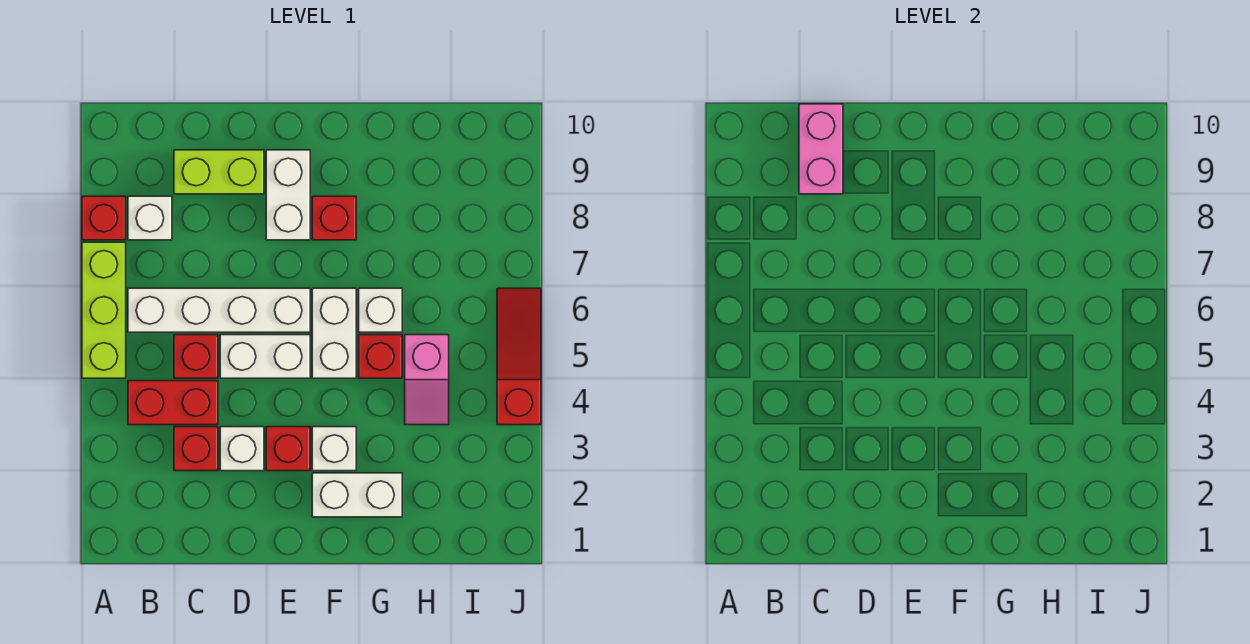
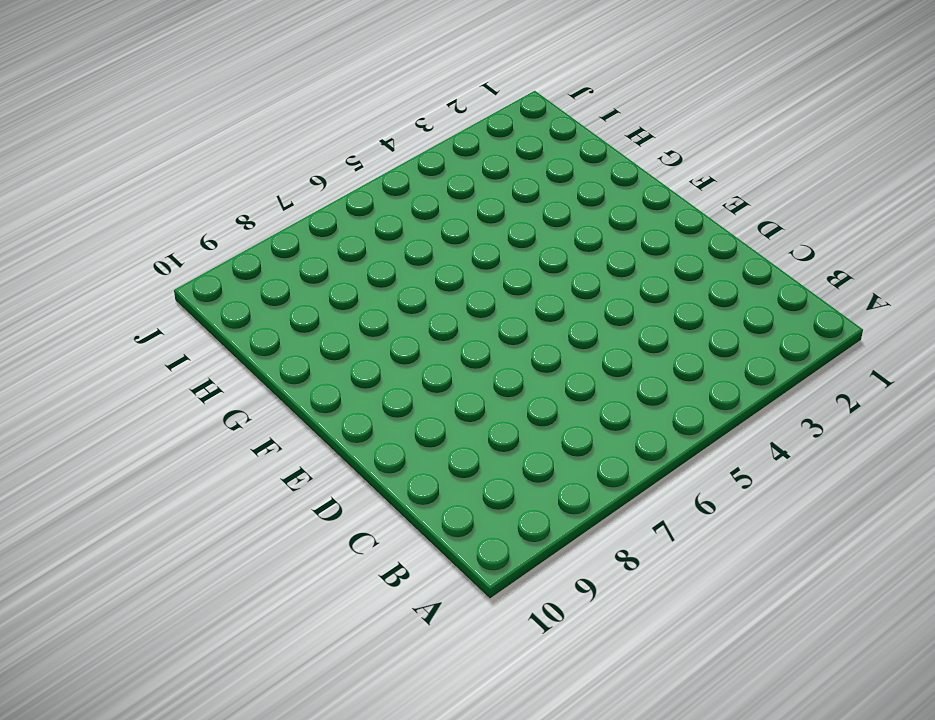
none -> lime brick A5:A7 level 1
none -> red brick A8 level 1
none -> red brick B4:C4 level 1

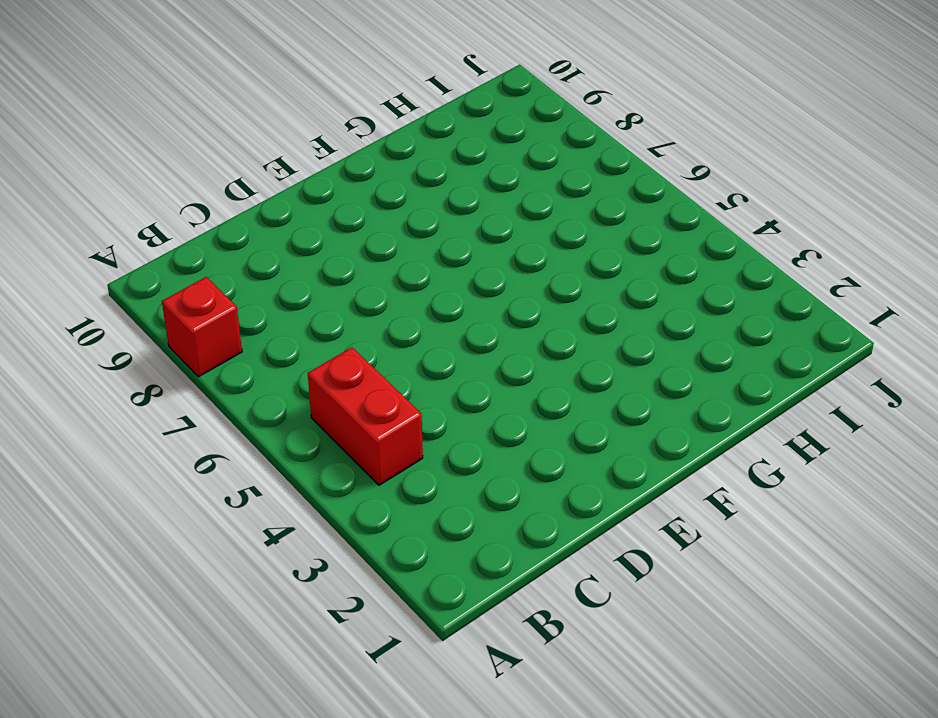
red brick B4:B5 level 1 -> red brick B4:C4 level 1
none -> lime brick A5:A7 level 1
none -> white brick B6:E6 level 1
none -> white brick B8 level 1

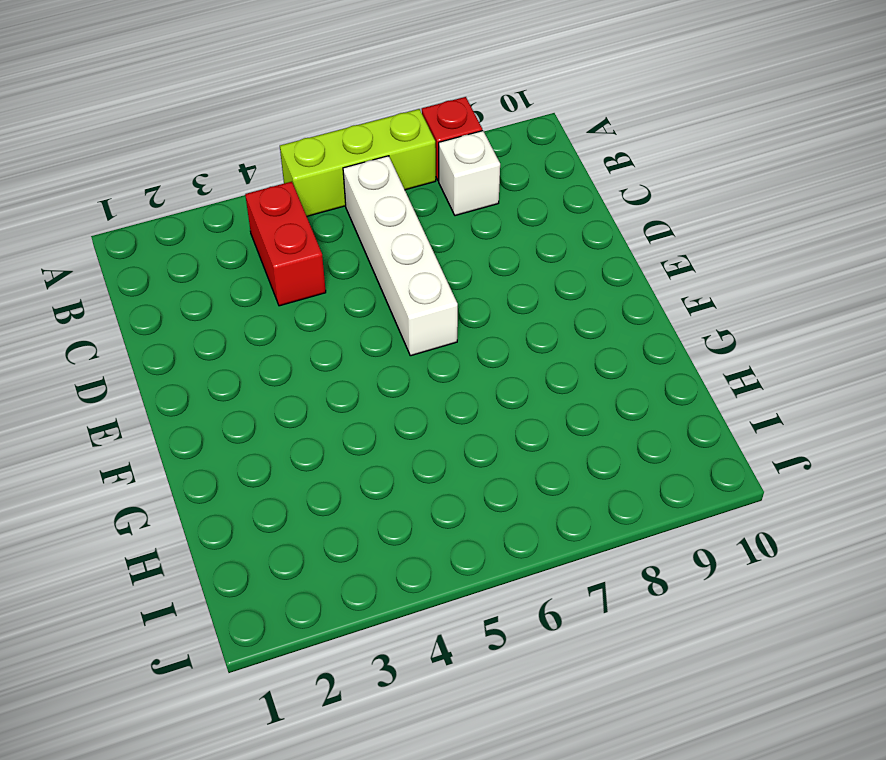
none -> red brick C3 level 1
none -> red brick C5 level 1
none -> lime brick C9:D9 level 1

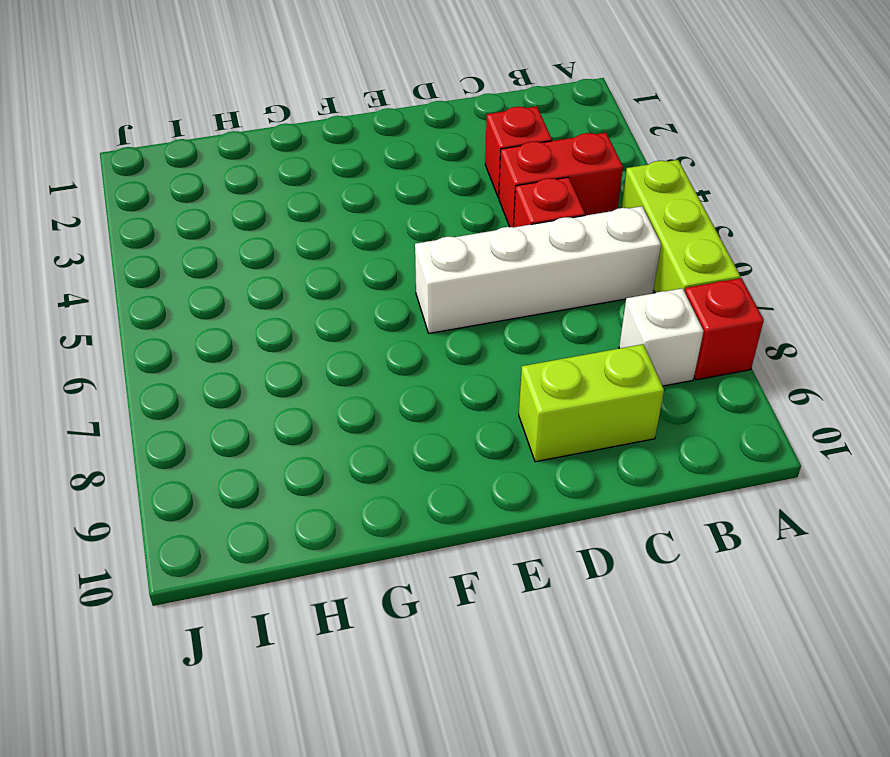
none -> white brick D3 level 1
none -> white brick D5:E5 level 1
none -> red brick E3 level 1

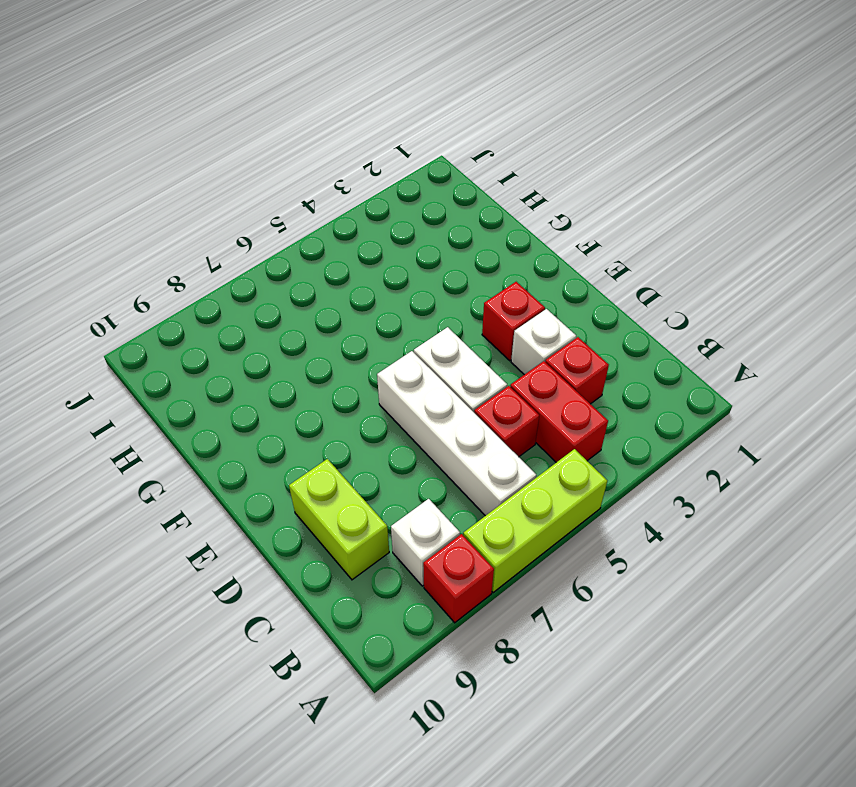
none -> white brick E8:E9 level 1
none -> white brick F2:G2 level 1
none -> white brick F3 level 1

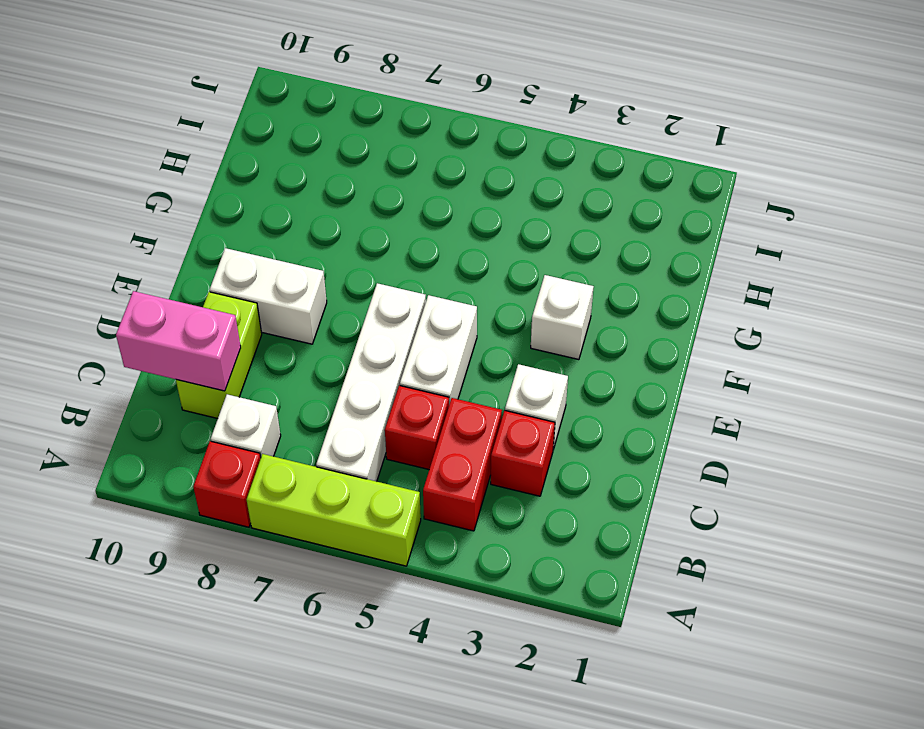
none -> red brick E3 level 1
none -> white brick F2:G2 level 1
none -> white brick F5:F6 level 1

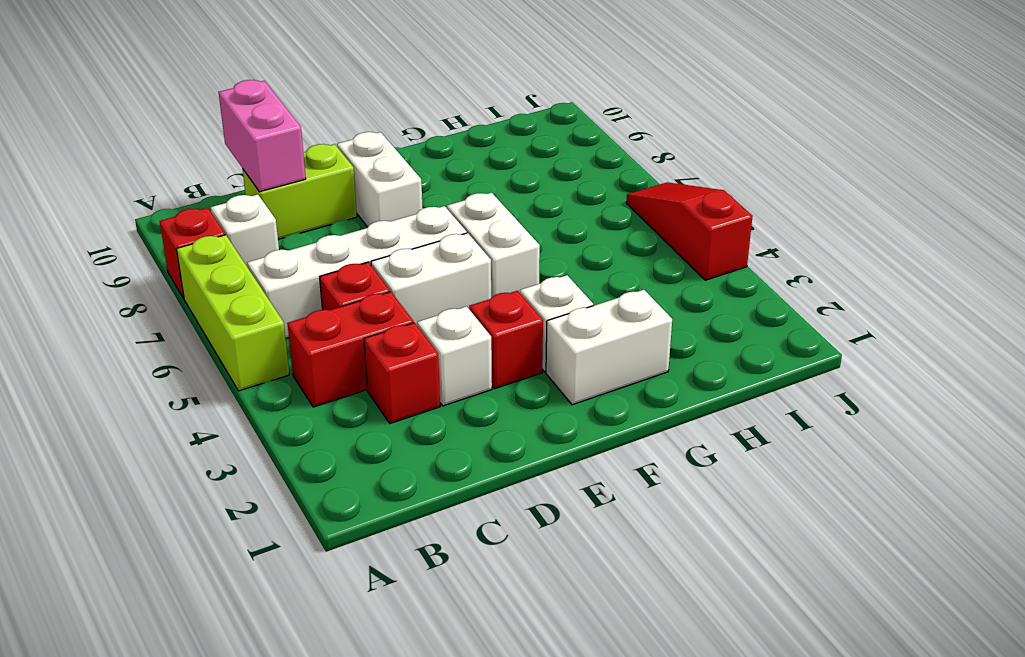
none -> red brick F8 level 1
none -> red brick G5 level 1
none -> white brick G6 level 1

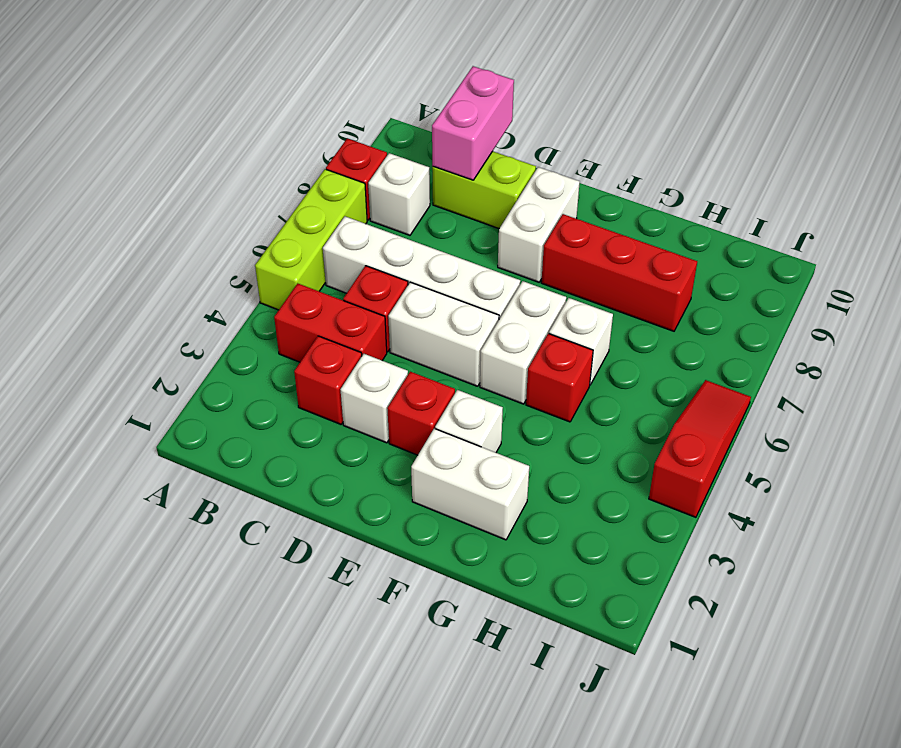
red brick F8:H8 level 1 -> red brick F8 level 1
none -> pink slope H4:H5 level 1 top 5

